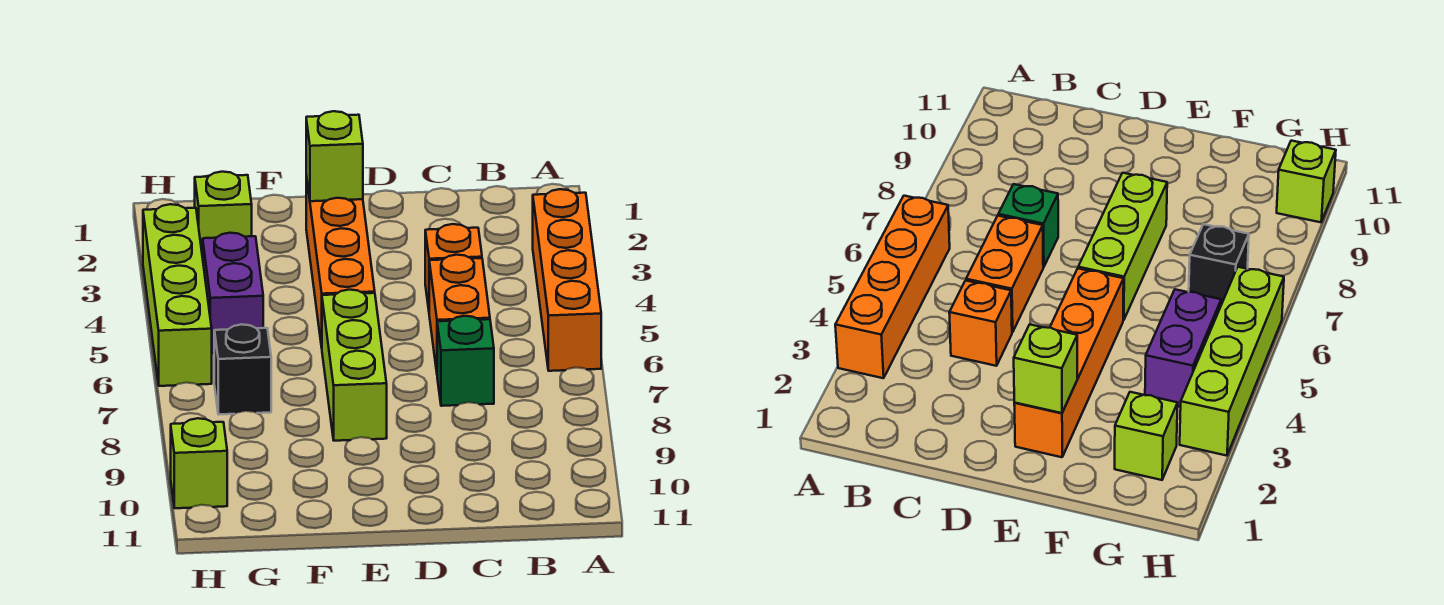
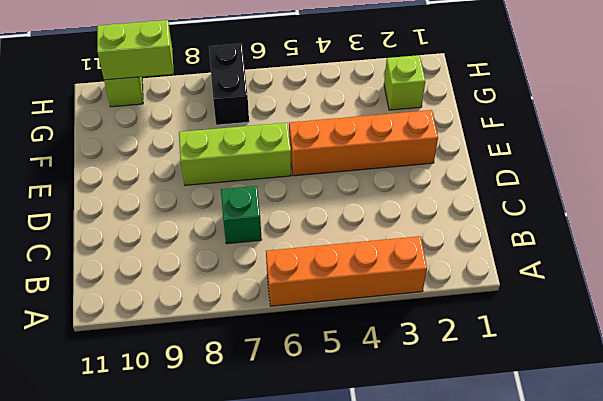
black brick G7:H7 level 1 -> black brick G7 level 1
lime brick H9:H10 level 2 -> none
none -> orange brick C4 level 1
none -> orange brick C5:C6 level 1
none -> purple brick G4:G5 level 1

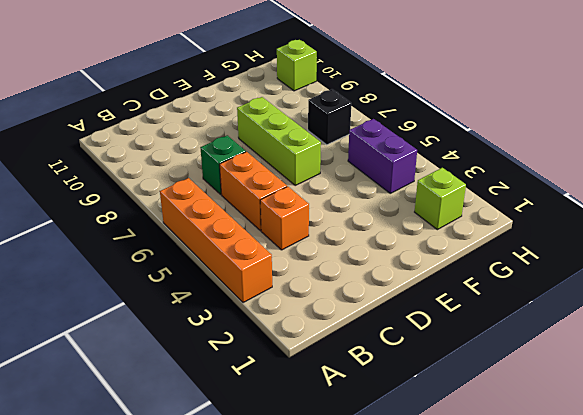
none -> orange brick E2:E5 level 1
none -> lime brick H3:H6 level 1
none -> lime brick E2 level 2

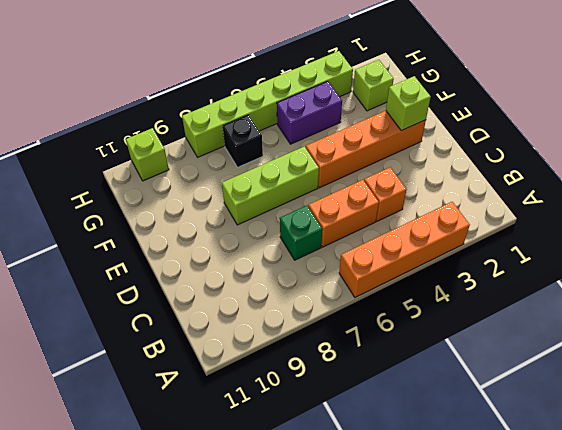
lime brick H3:H8 level 1 -> lime brick H3:H6 level 1

